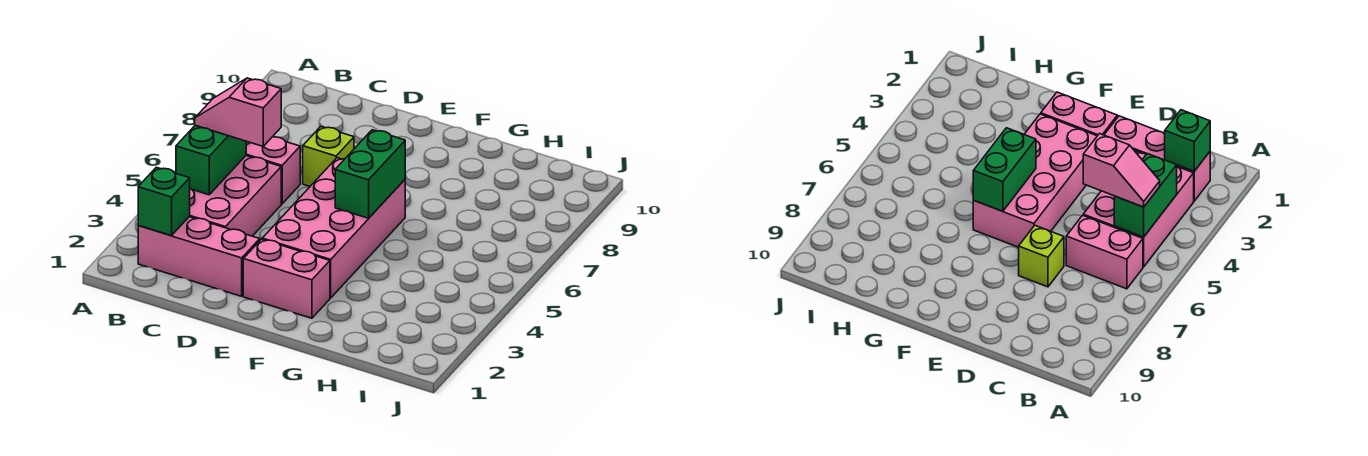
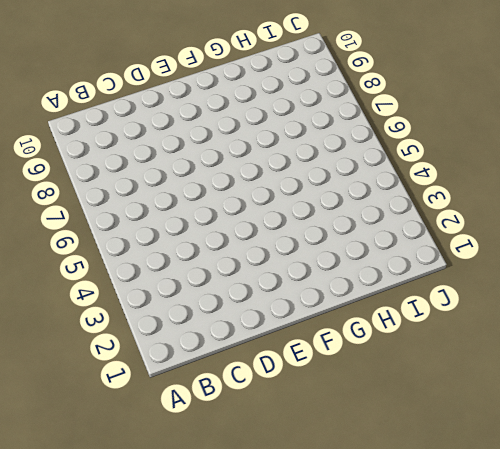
none -> pink brick B2:D2 level 1
none -> pink brick B3:C5 level 1

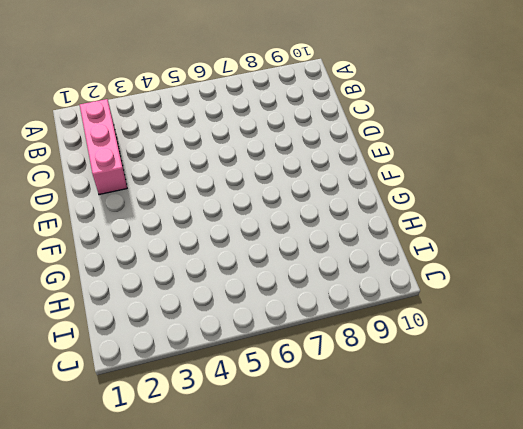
none -> pink brick B3:C5 level 1
none -> pink brick B6:C6 level 1

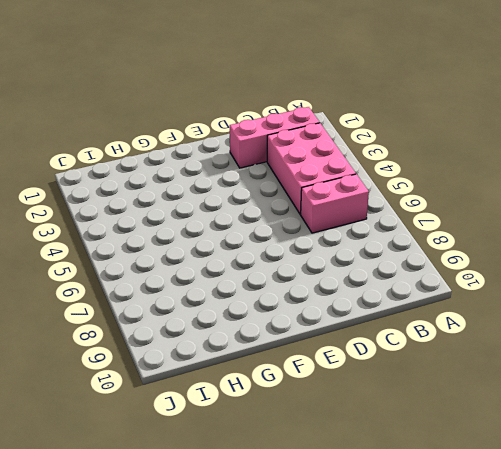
none -> lime brick D7 level 1
none -> pink brick E2:F2 level 1

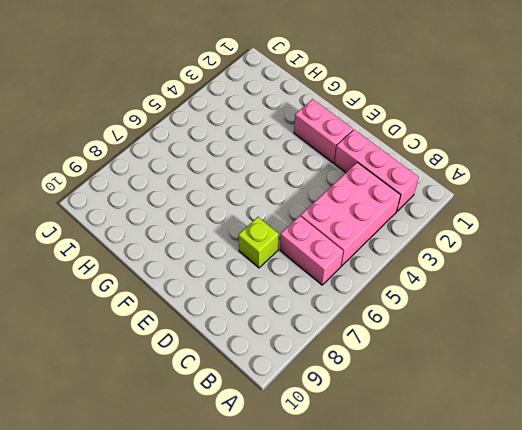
none -> pink brick E3:F6 level 1
none -> green brick B2 level 2

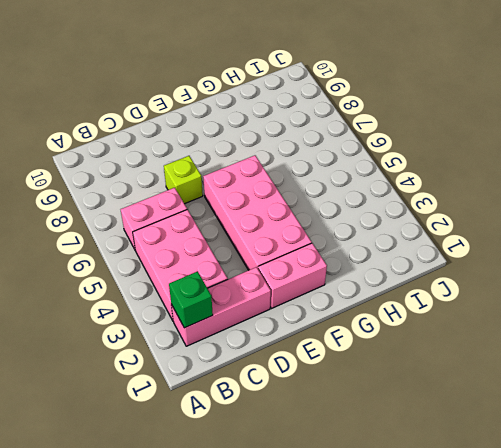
none -> green brick B4:B5 level 2
none -> green brick F5:F6 level 2

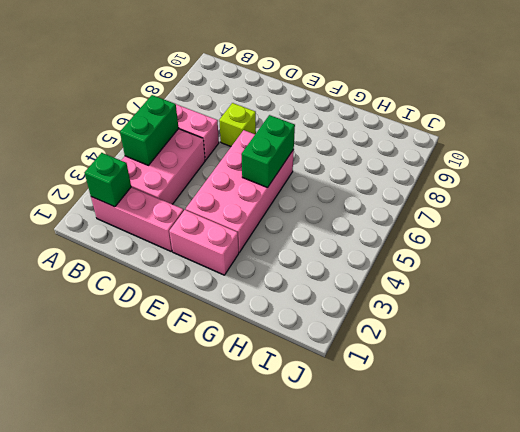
none -> pink slope B5:C5 level 3 top C

